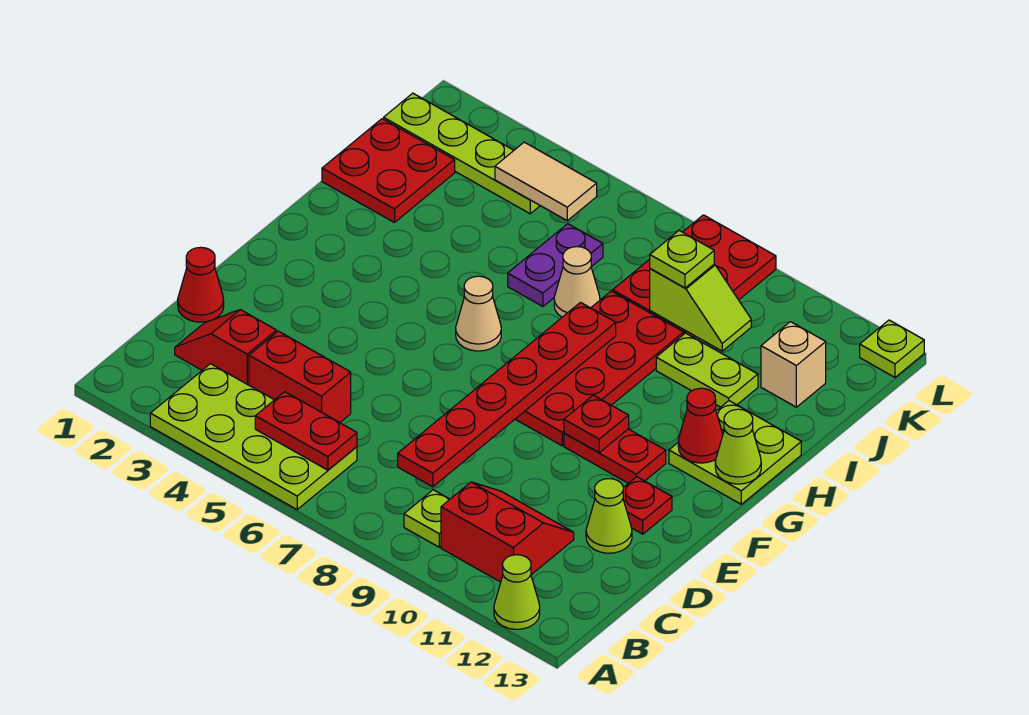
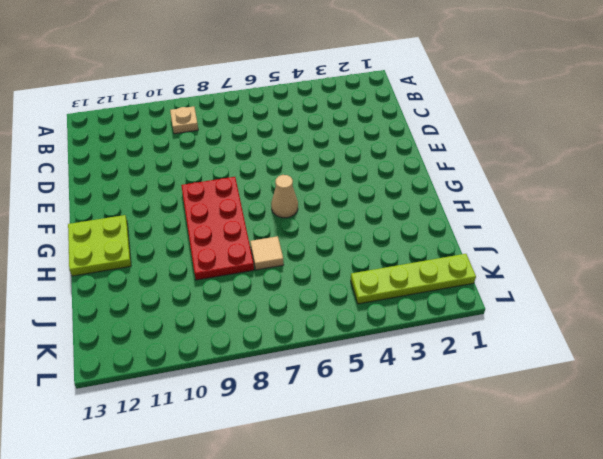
tan plate B9 level 1 -> lime plate B9 level 1
tan tile I7 level 1 -> tan cone I7 level 1
none -> lime plate A3:B6 level 1
none -> lime cone A12 level 1
none -> red slope B10:C11 level 1 top B

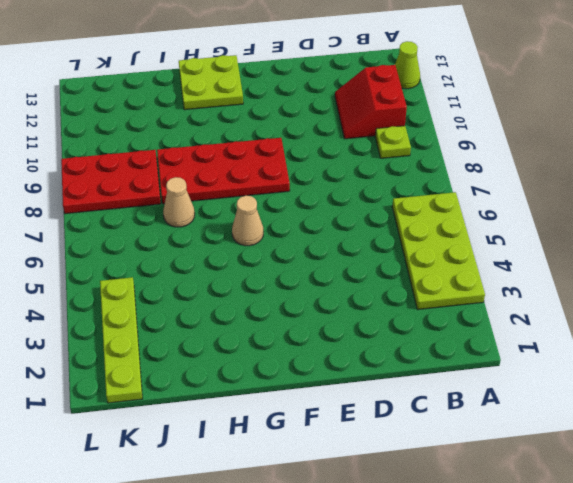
none -> red slope C2:C3 level 1 top 3
none -> red brick C4:C5 level 1
none -> red cone D1 level 1

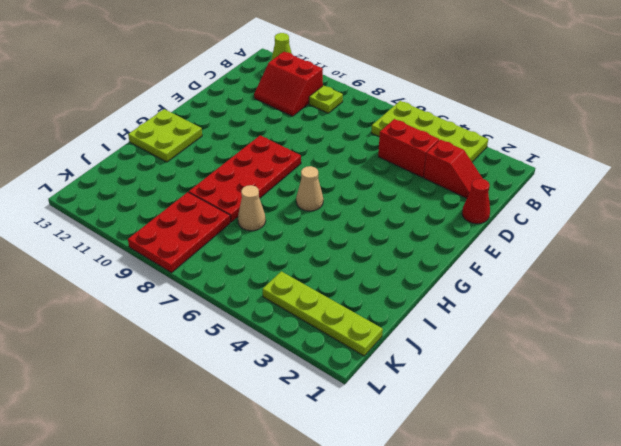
none -> lime cone D12 level 1
none -> red plate E12 level 1
none -> red plate F10:F11 level 1

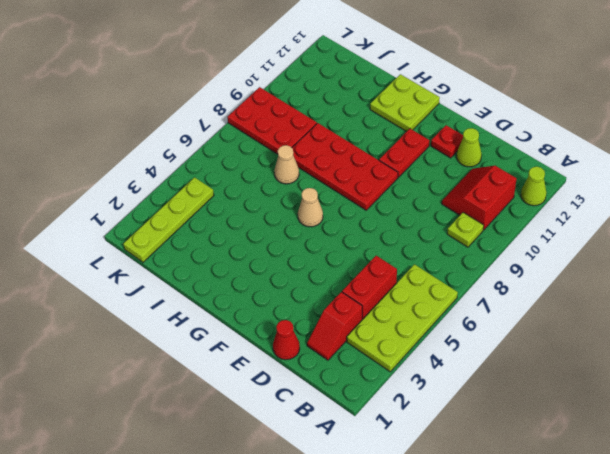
none -> red plate I1:J2 level 1
none -> purple plate I6:J6 level 1
none -> lime plate I10:I11 level 1

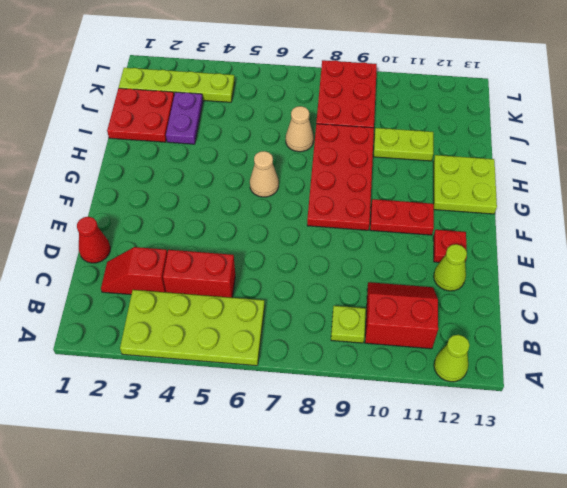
purple plate I3:J3 level 1 -> purple plate I6:J6 level 1
none -> tan brick J12 level 1
none -> lime plate L13 level 1
none -> red plate B5:B6 level 2

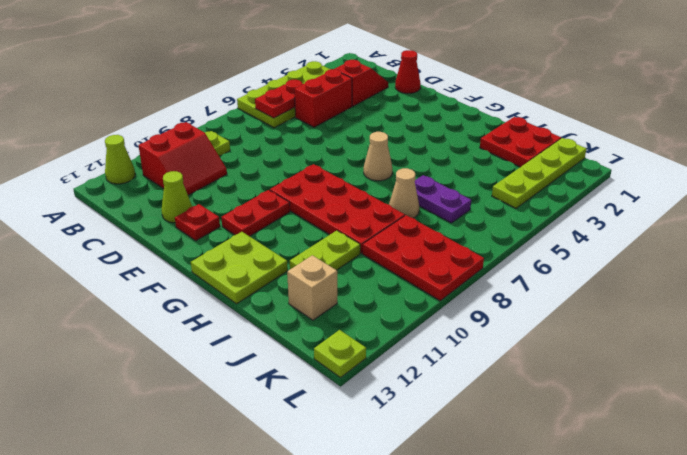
none -> red plate C8:H8 level 2
none -> red plate F10 level 2
none -> red cone G12 level 2

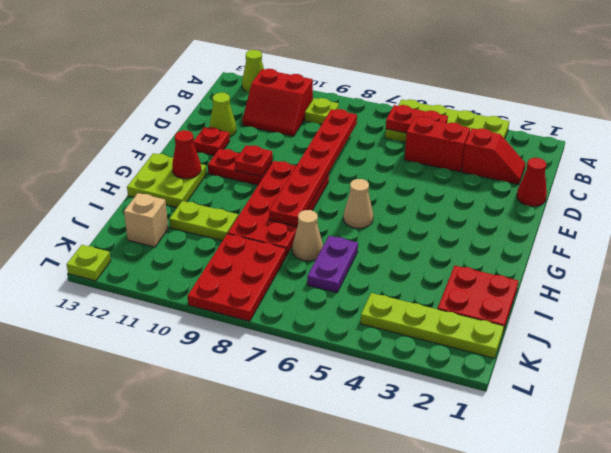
none -> lime cone G13 level 2
none -> lime slope J9:J10 level 2 top 9
none -> tan tile K4:K5 level 2

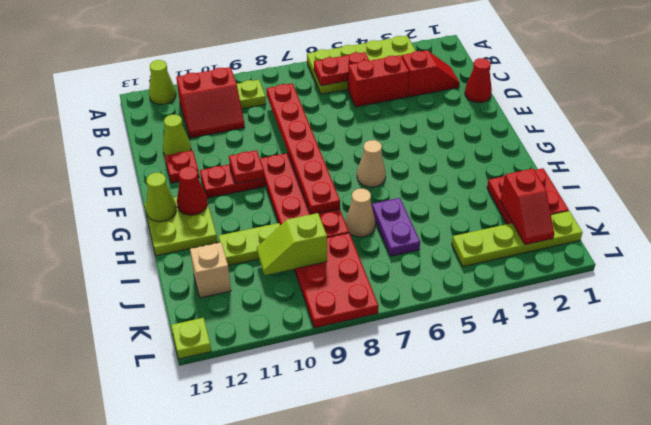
red slope J2:K2 level 2 top J -> none
none -> tan tile K4:K5 level 2
none -> lime plate J9 level 3

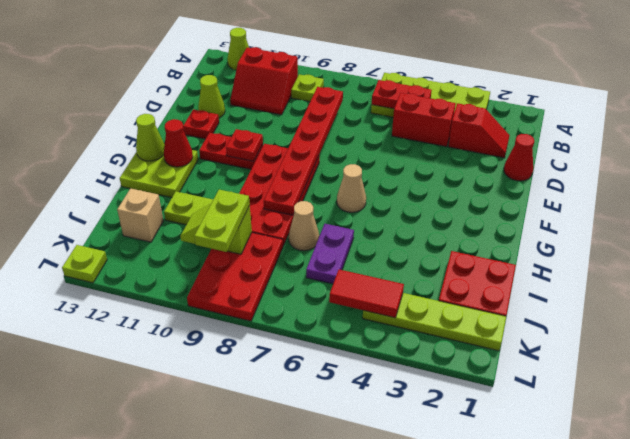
lime plate J9:K9 level 3 -> lime plate J9 level 3
red tile K4:K5 level 2 -> tan tile K4:K5 level 2

